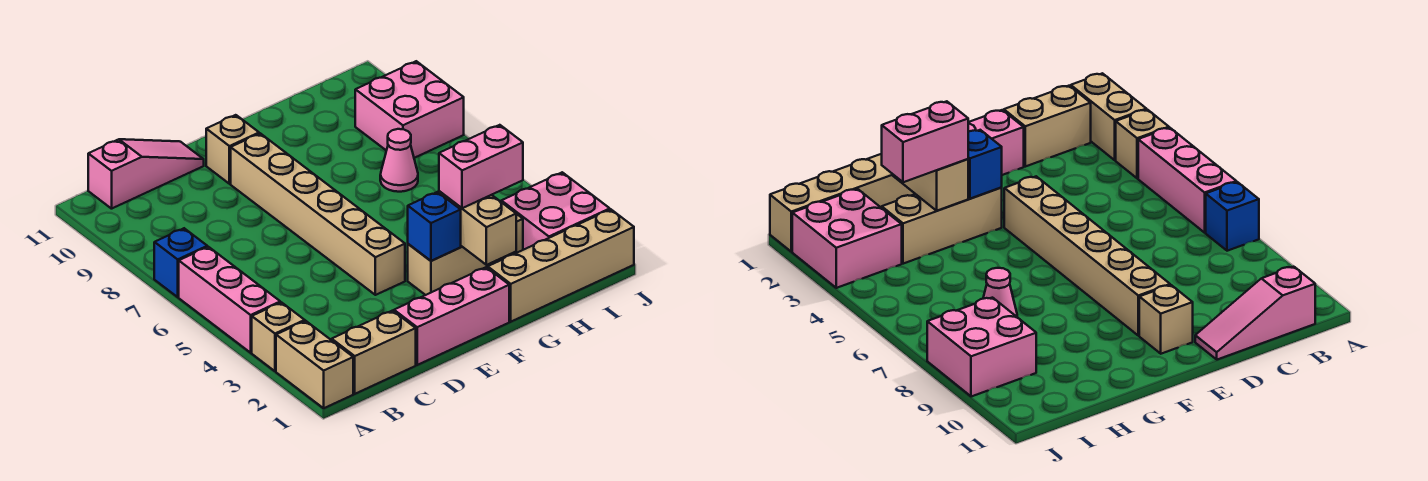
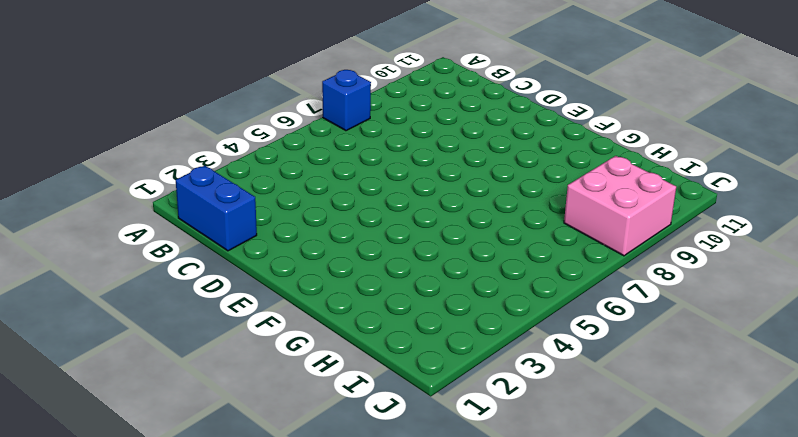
blue brick B1:C1 level 1 -> tan brick B1:C1 level 1
none -> tan brick A1:A2 level 1
none -> tan brick A3 level 1
none -> pink brick A4:A6 level 1

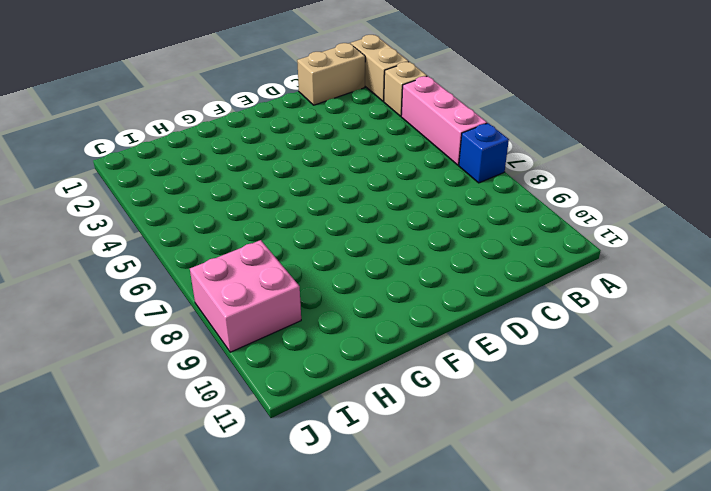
none -> pink slope B11:D11 level 1 top B
none -> pink brick D1:F1 level 1
none -> tan brick E4:E9 level 1

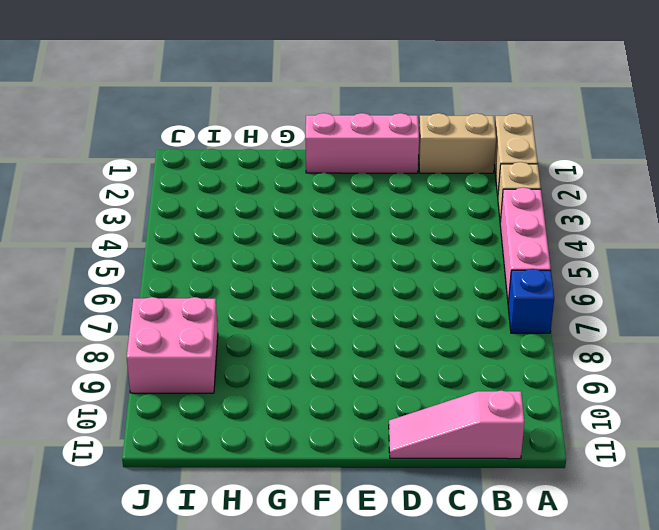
none -> tan brick E4:E9 level 1
none -> tan brick E10 level 1
none -> tan brick F3:H3 level 1

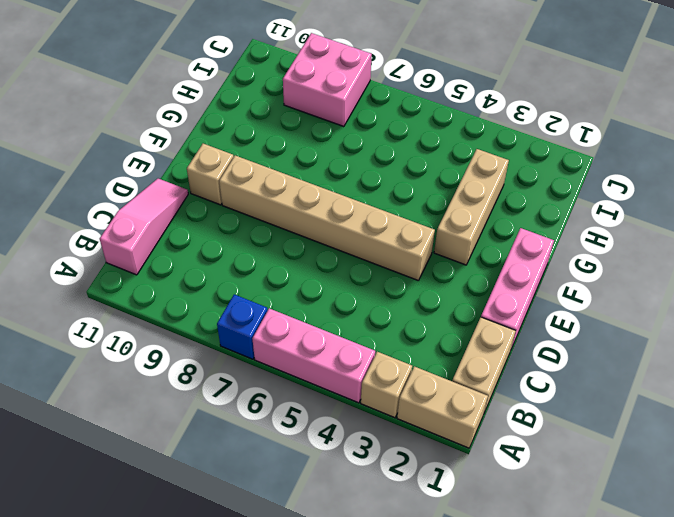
none -> tan brick G1:J1 level 1
none -> pink cone H7 level 1
none -> pink brick I2:J3 level 1

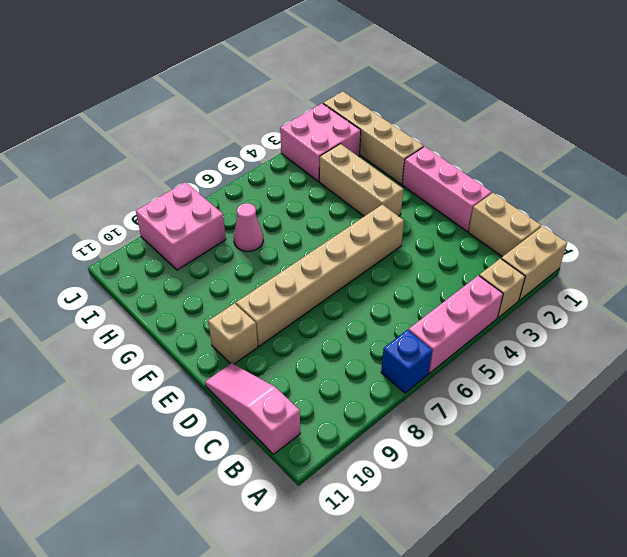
none -> blue brick F3 level 2
none -> tan brick G2:G3 level 2
none -> pink brick G3:H3 level 3

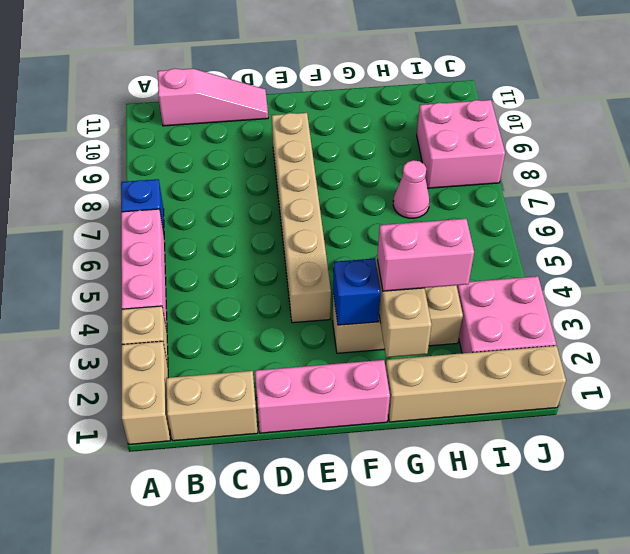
none -> tan brick E10 level 1

